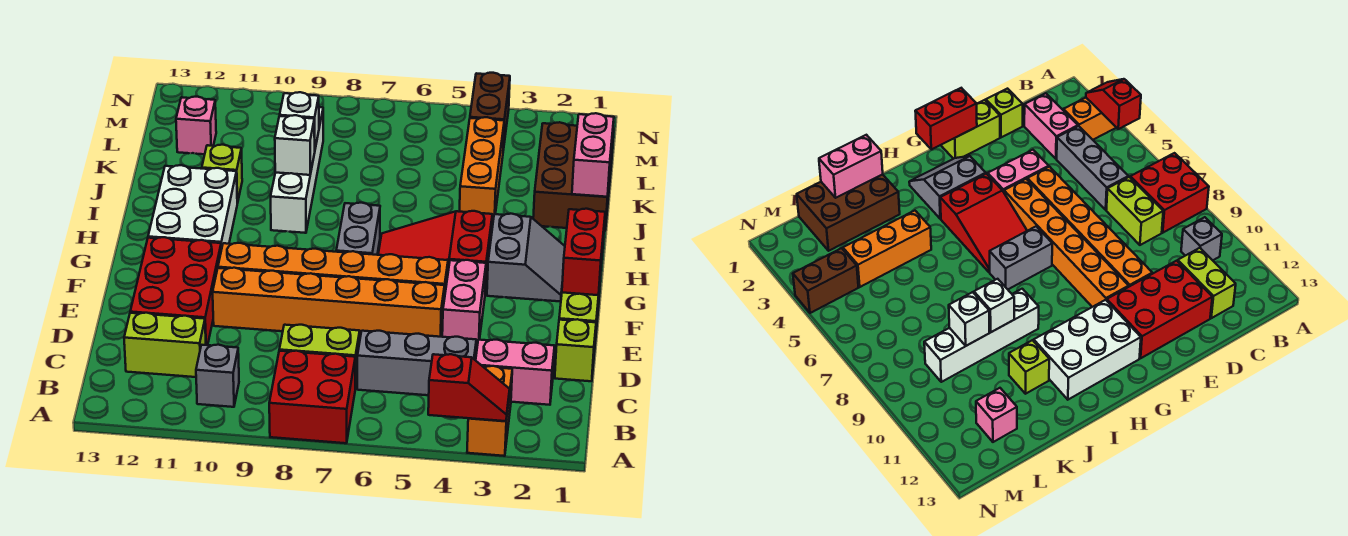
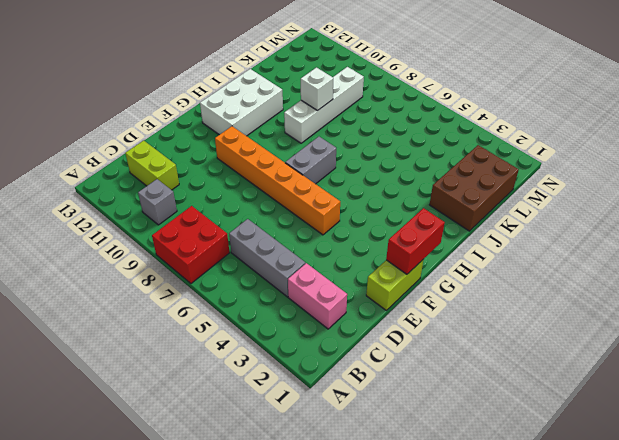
none -> orange brick A3:B3 level 1
none -> lime brick C7:C8 level 1
none -> lime brick D1 level 1

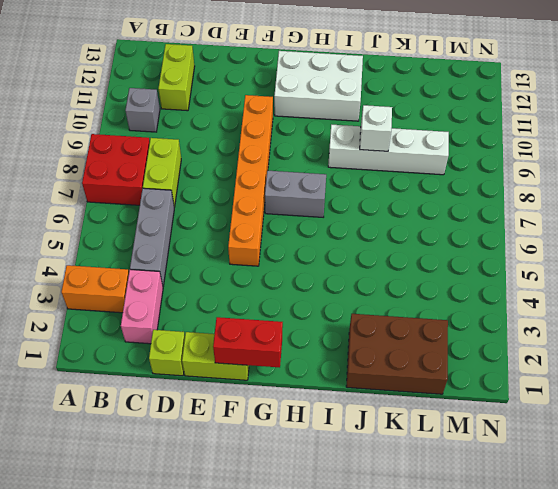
none -> red brick D11:F12 level 1
none -> pink brick E4:F4 level 1
none -> orange brick E5:E10 level 1

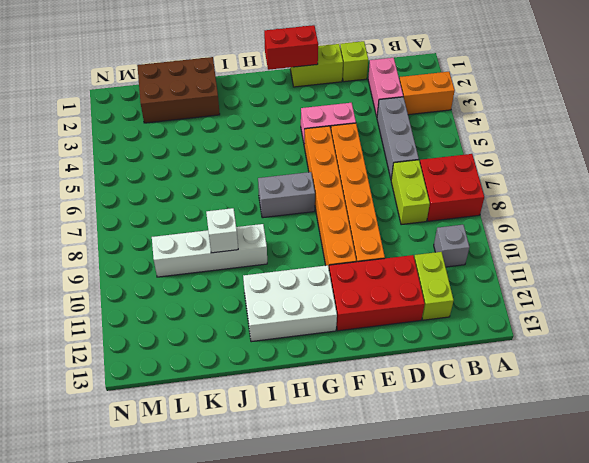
none -> grey slope G2:H3 level 1 top 3
none -> red slope G4:H6 level 1 top 4
none -> orange brick J4:L4 level 1

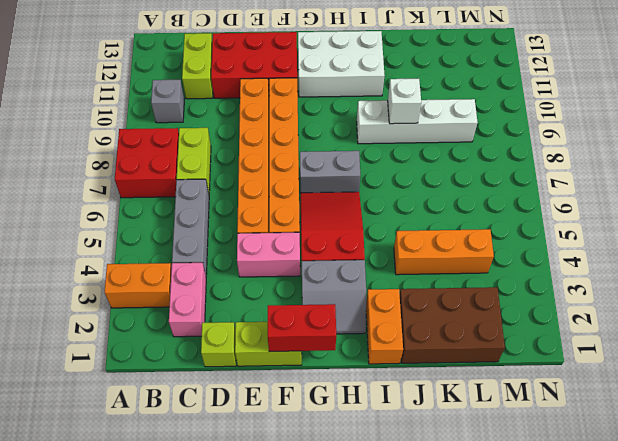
orange brick I1:I2 level 1 -> none
none -> lime brick J11 level 1
none -> pink brick L12 level 1
none -> brown brick M4:N4 level 1

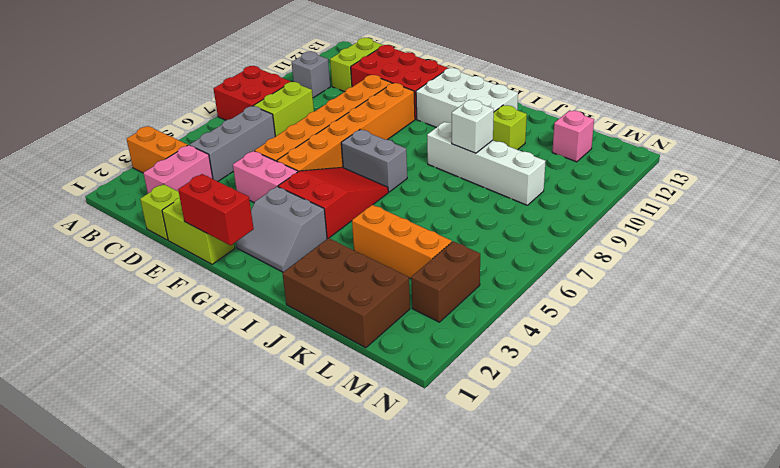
brown brick M3:M4 level 1 -> brown brick M4:N4 level 1
none -> red slope A3:A4 level 2 top 4
none -> pink brick J1:K1 level 2
none -> white brick K9 level 2

